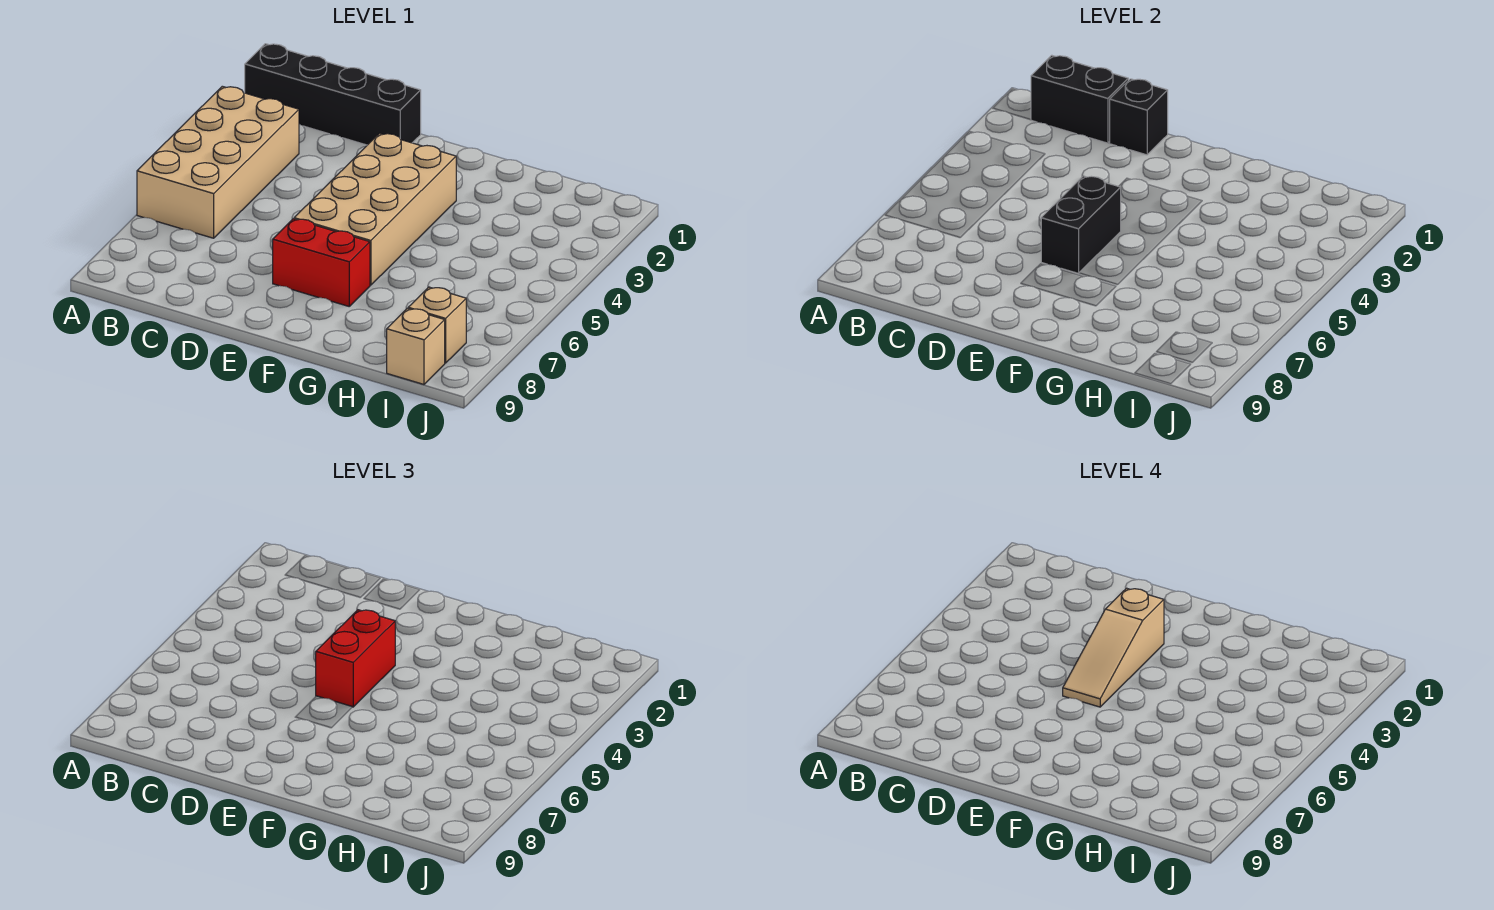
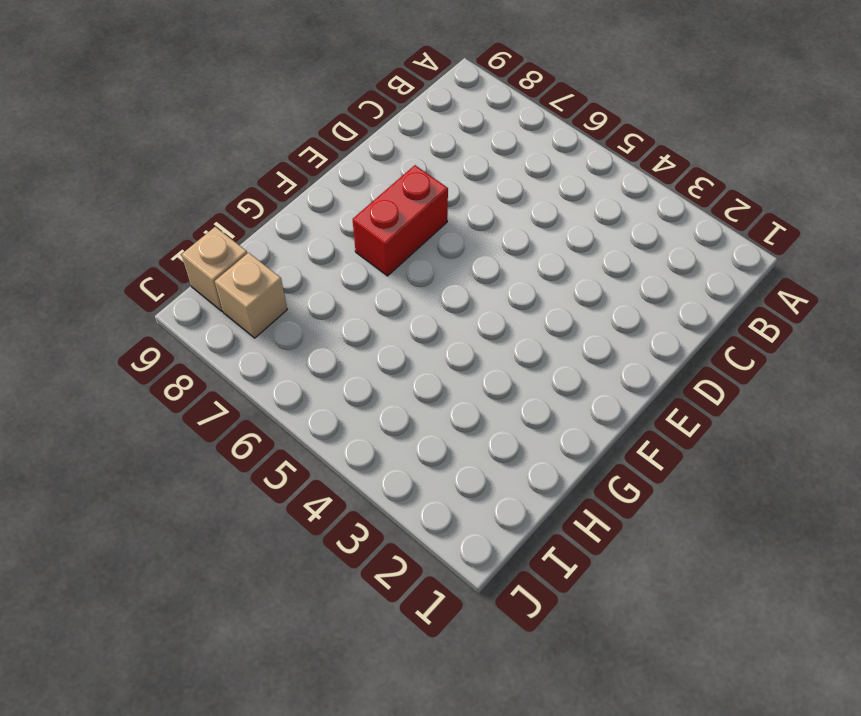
none -> black brick A1:D1 level 1
none -> tan brick A3:B6 level 1

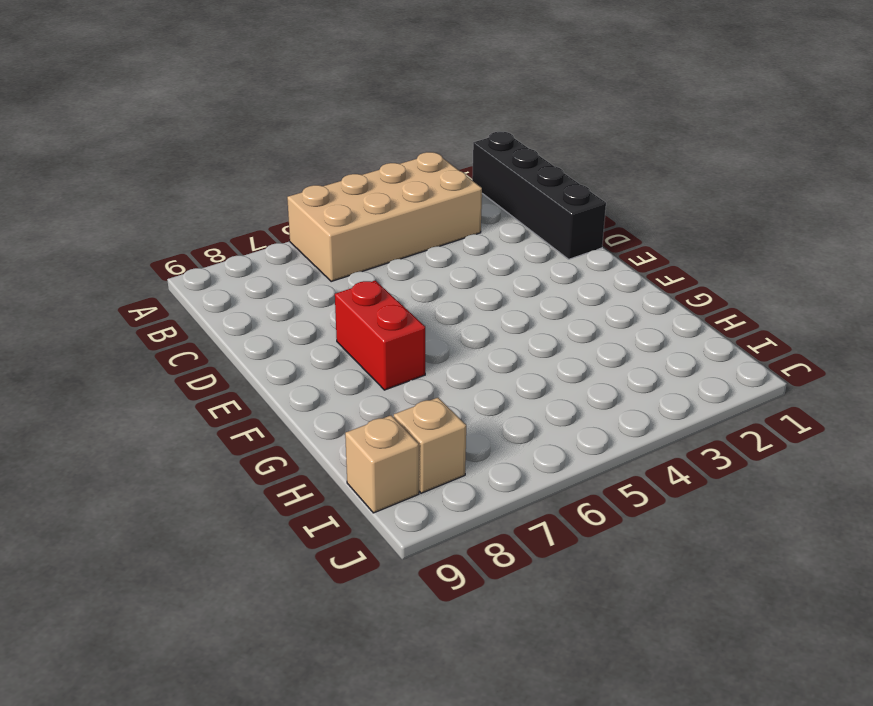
none -> tan brick E3:F6 level 1
none -> black brick B1:C1 level 2

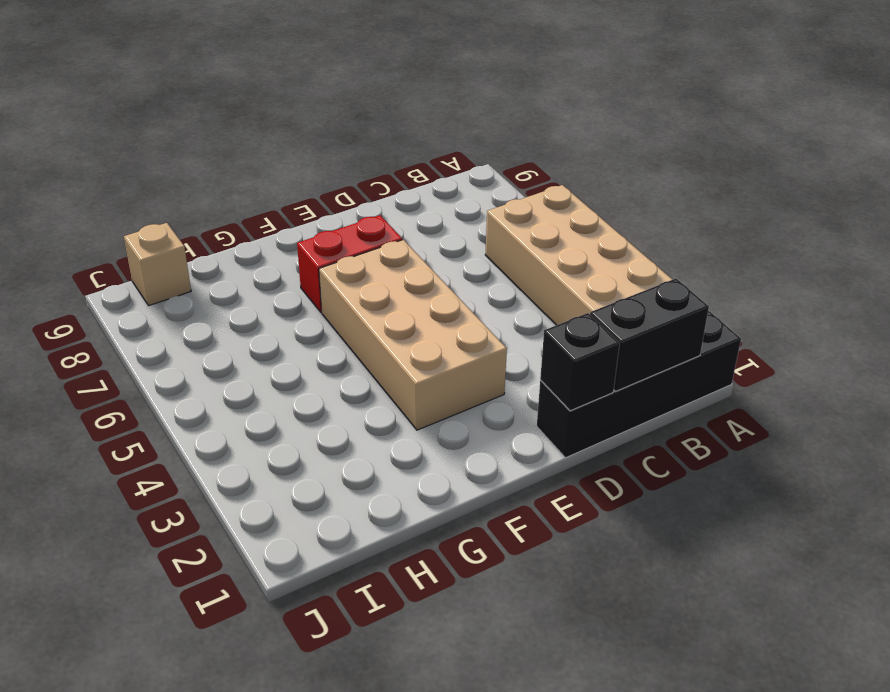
none -> tan brick I8 level 1
none -> black brick E5:E6 level 2

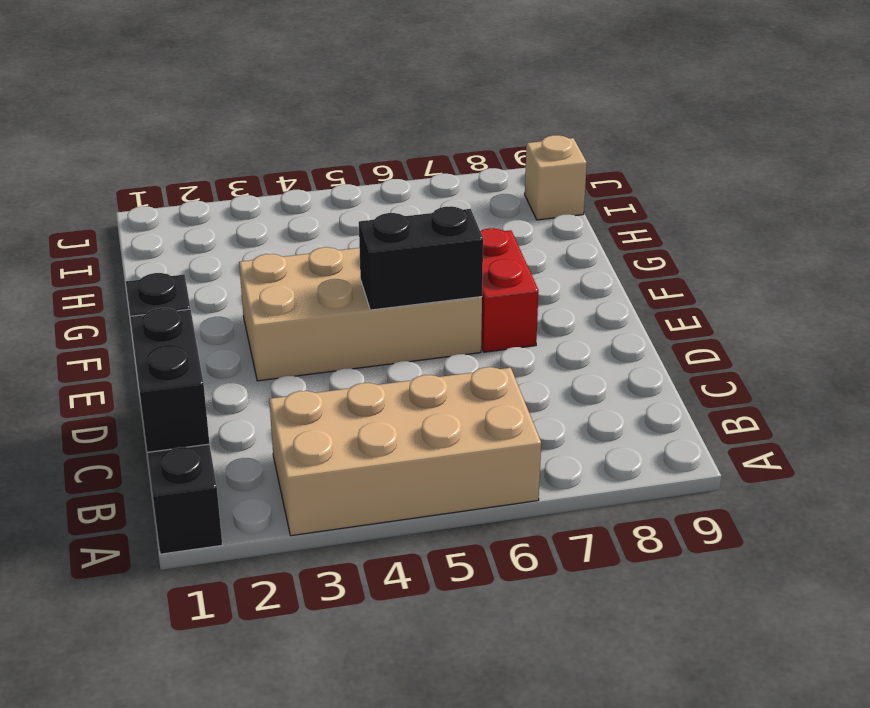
none -> tan brick I8 level 1
none -> red brick E4:E5 level 3

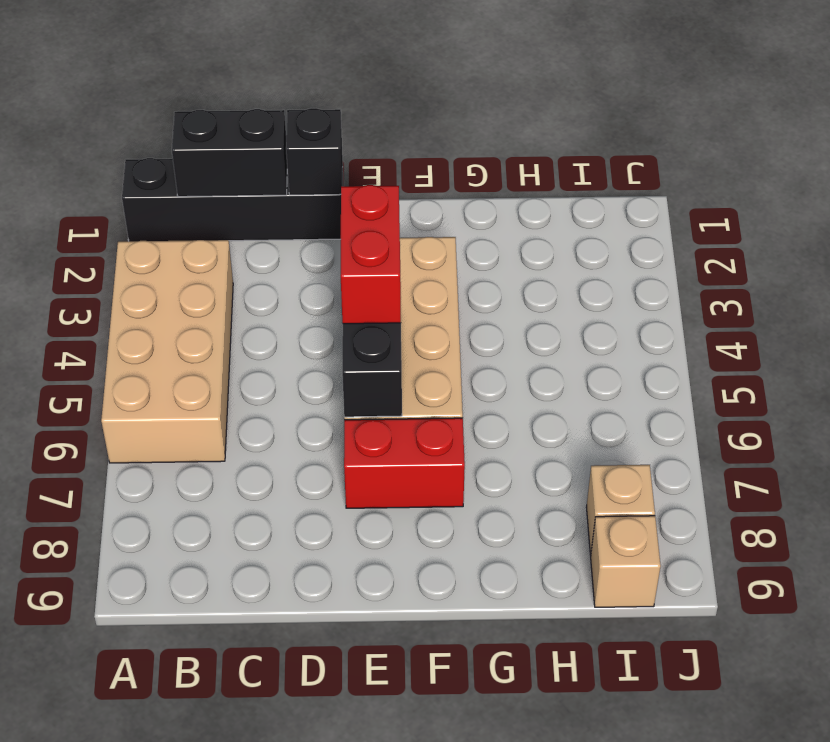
none -> tan slope E3:E5 level 4 top 3

